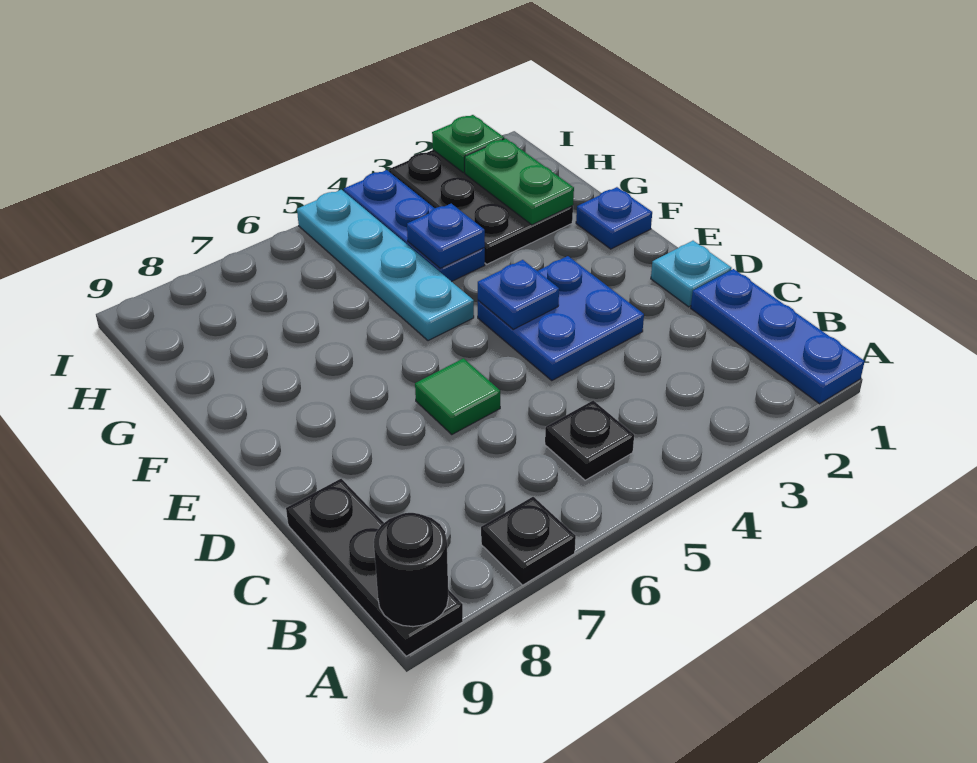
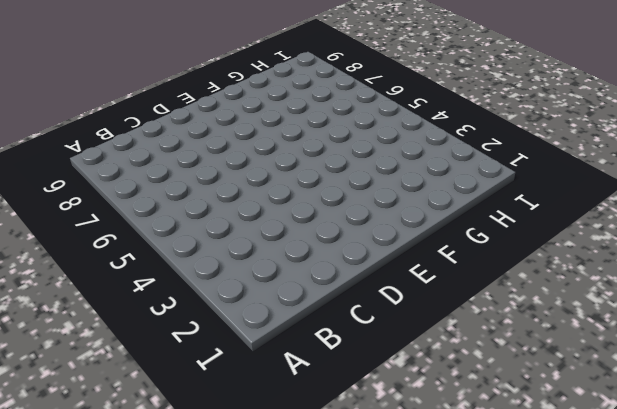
none -> blue plate A1:C1 level 1
none -> black plate A7 level 1
none -> black plate A9:C9 level 1

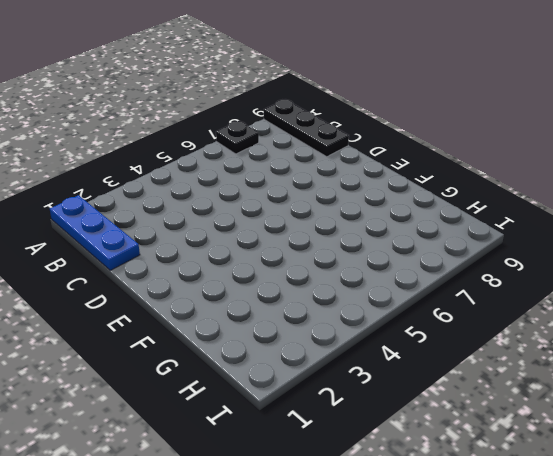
none -> black plate B5 level 1
none -> cyan plate D1 level 1
none -> blue plate D3:E4 level 1

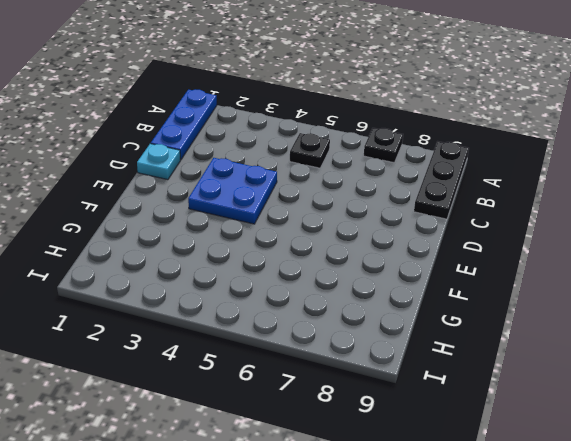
none -> green tile D6 level 1
none -> blue plate F1 level 1
none -> cyan plate F5:I5 level 1

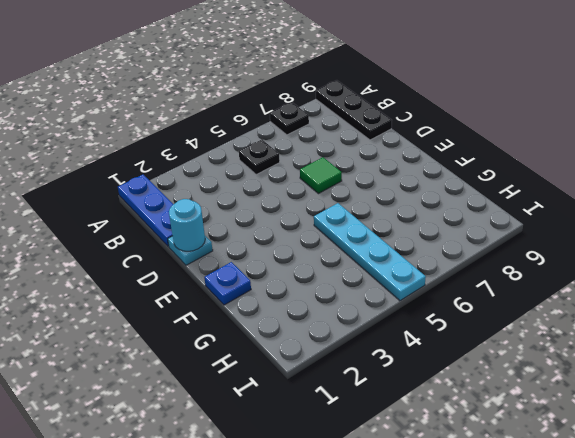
cyan round brick D1 level 2 -> none
none -> blue plate D3:E4 level 1
none -> black plate G2:I3 level 1
none -> blue plate G4:I4 level 1

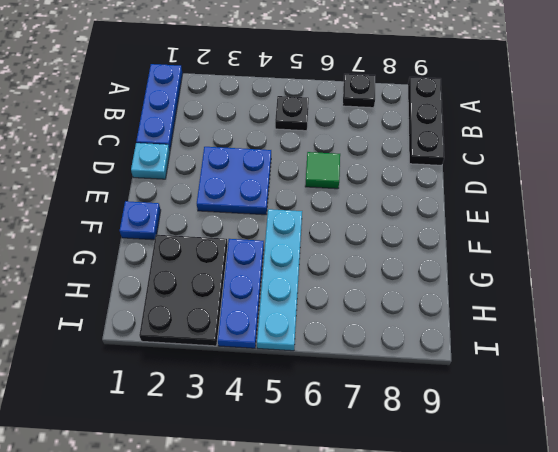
none -> black round brick A9 level 2
none -> blue plate E4 level 2
none -> green plate G2:H2 level 2

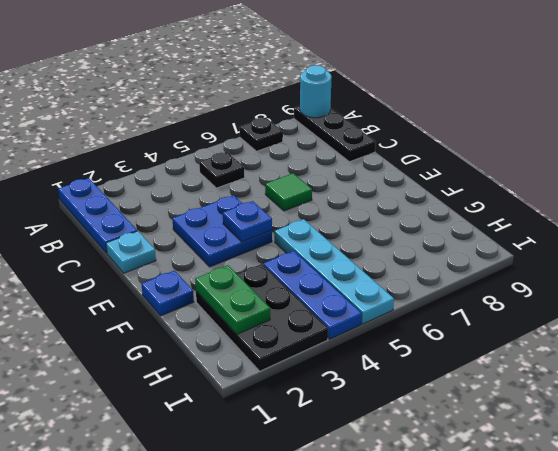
cyan round brick A9 level 2 -> black round brick A9 level 2
none -> blue plate G4 level 2
none -> green plate I2 level 2

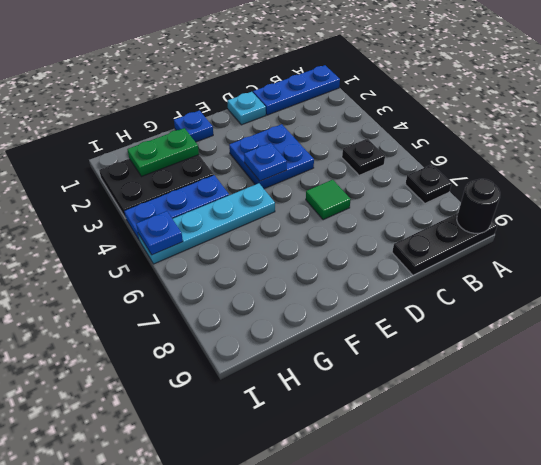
blue plate I5 level 2 -> blue plate G4 level 2
none -> green plate I2 level 2

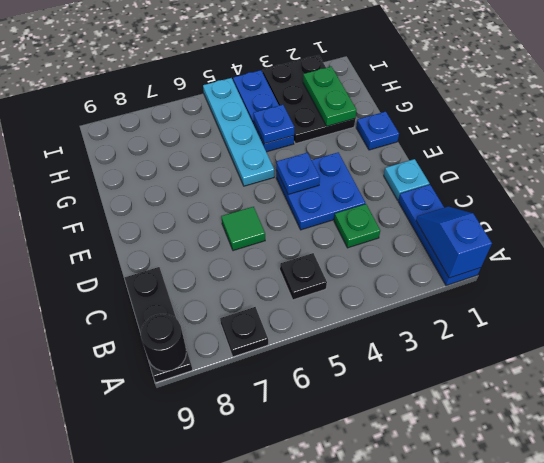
blue slope A1:B1 level 2 top A -> none
green plate C3 level 1 -> green plate I2 level 2

